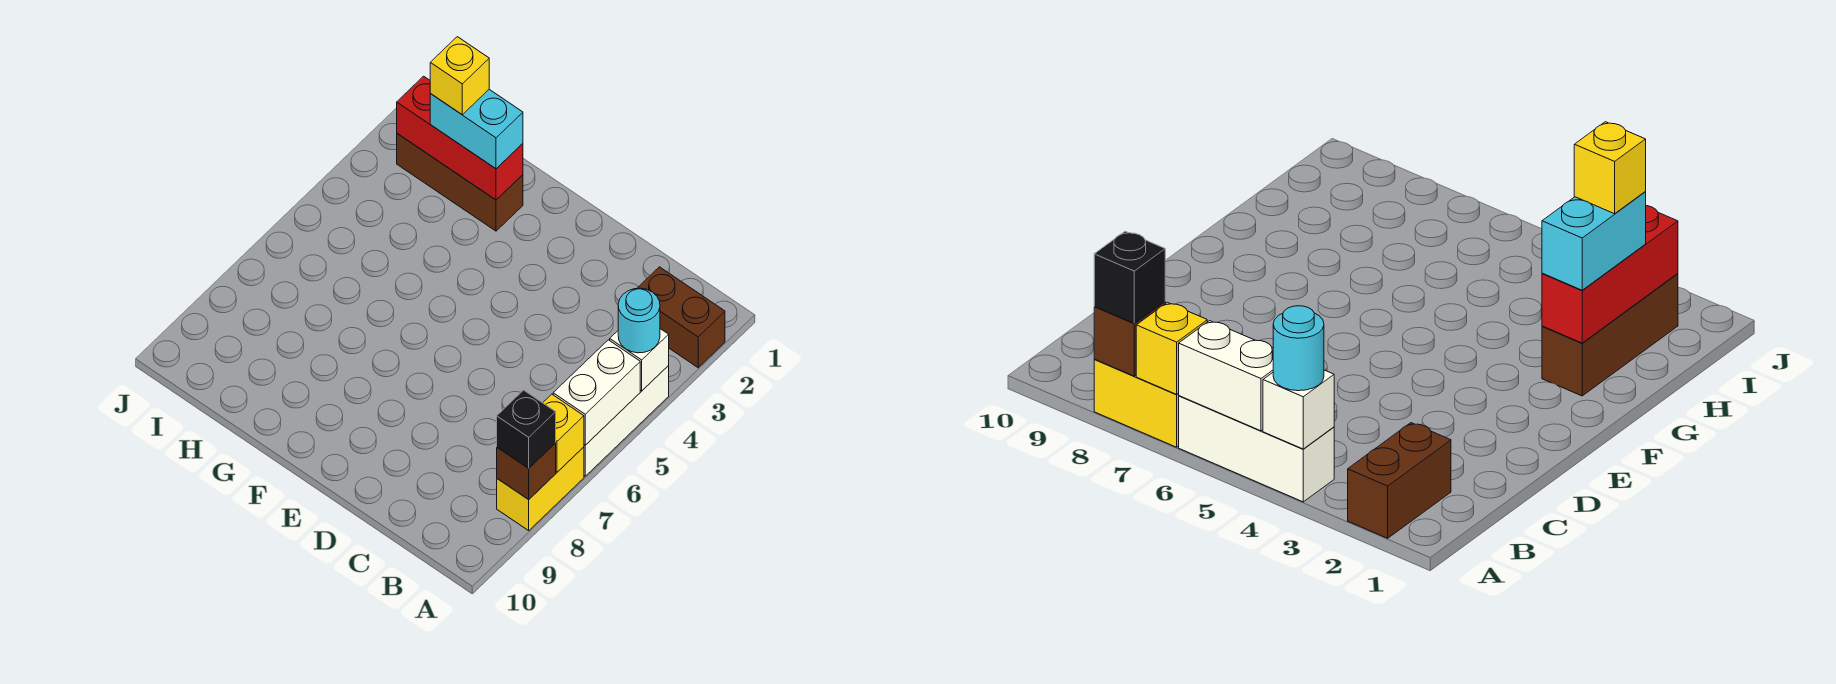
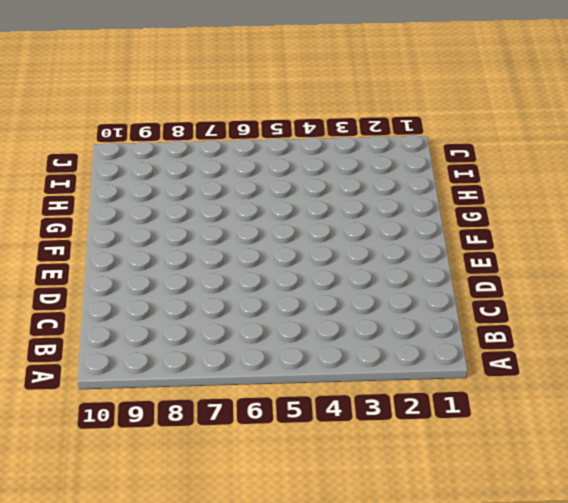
none -> brown brick A2:B2 level 1
none -> white brick A4:A6 level 1
none -> yellow brick A7:A8 level 1

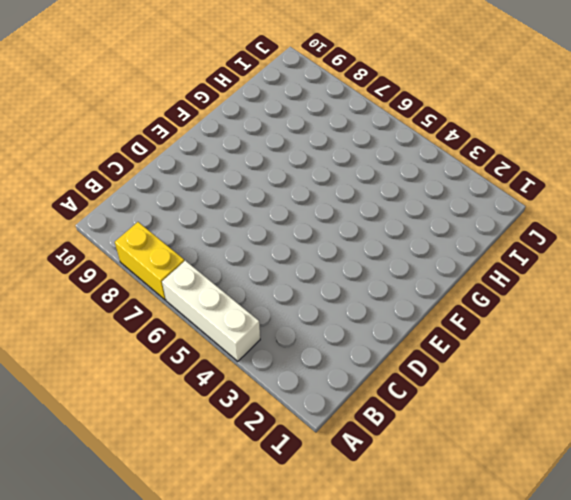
none -> brown brick A2:B2 level 1
none -> brown brick G2:I2 level 1
none -> white brick A4 level 2

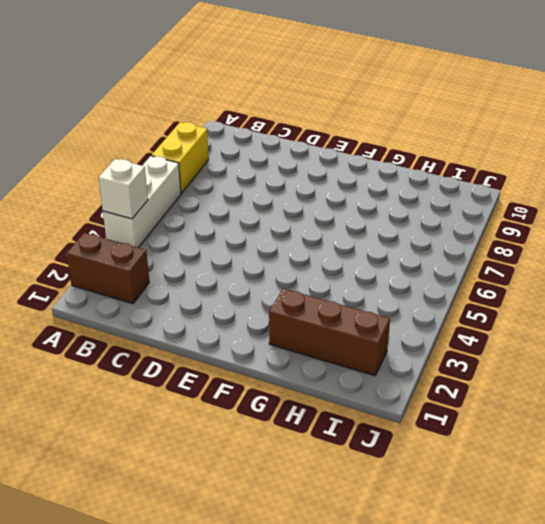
none -> white brick A5:A6 level 2
none -> yellow brick A7 level 2
none -> brown brick A8 level 2

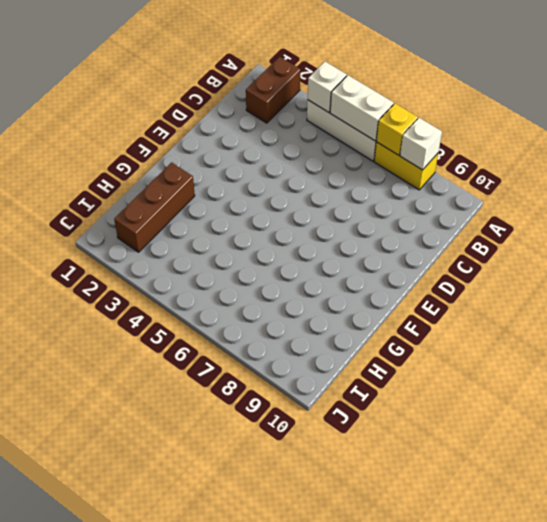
white brick A8 level 2 -> brown brick A8 level 2
none -> red brick G2:I2 level 2
none -> cyan round brick A4 level 3
none -> black brick A8 level 3

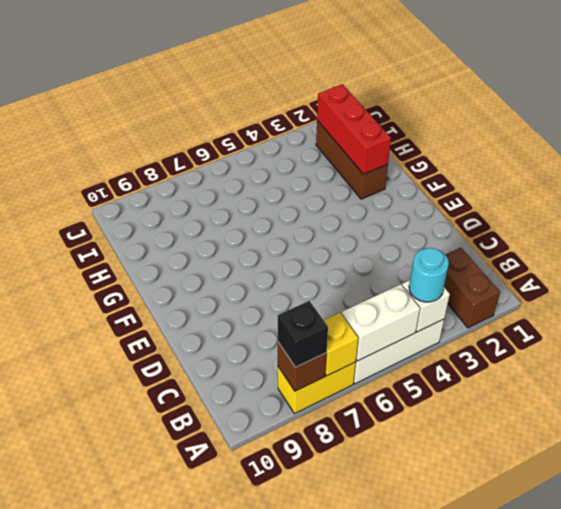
none -> cyan brick G2:H2 level 3
none -> yellow brick H2 level 4

